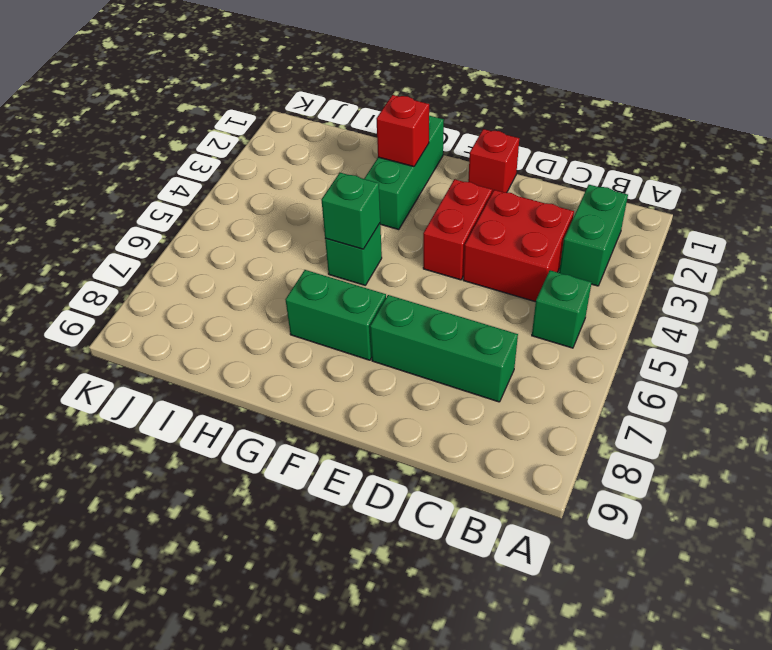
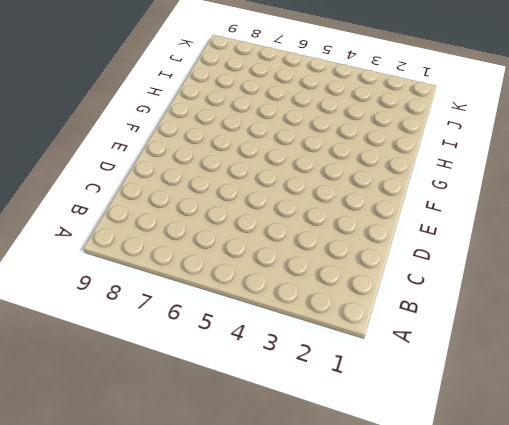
none -> green brick B2:B3 level 1
none -> green brick B5 level 1

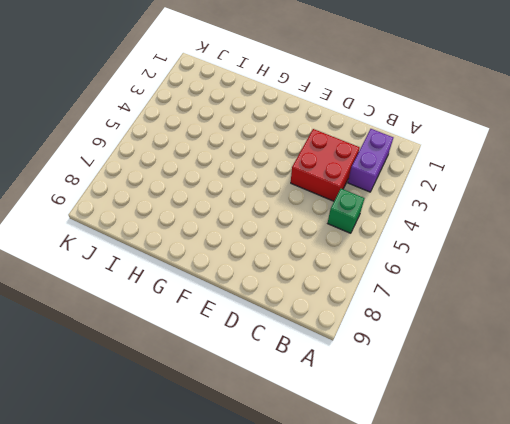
purple brick B2:B3 level 1 -> green brick B2:B3 level 1
none -> green brick C7:E7 level 1
none -> red brick E1 level 1

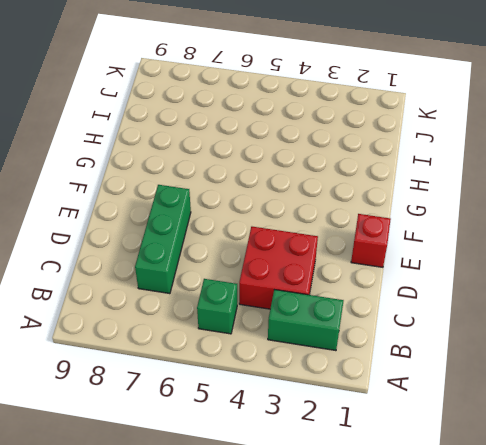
none -> red brick E3:E4 level 1
none -> green brick F7:G7 level 1

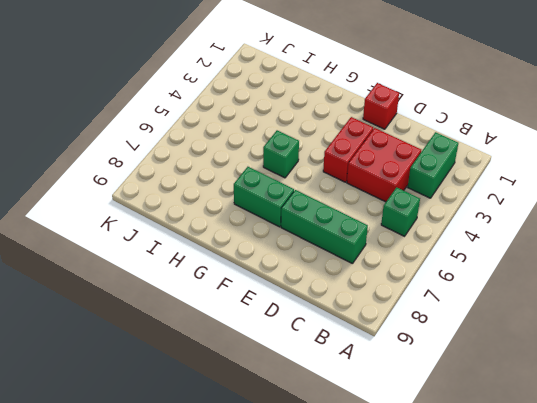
none -> green brick G1:G3 level 1
none -> red brick G2 level 2

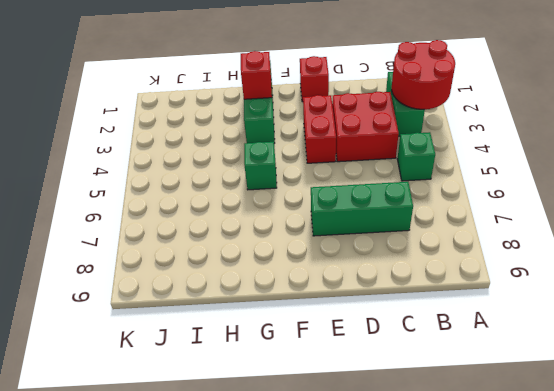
red round brick A2:B3 level 2 -> none
none -> green brick F7:G7 level 1
none -> green brick G5 level 2

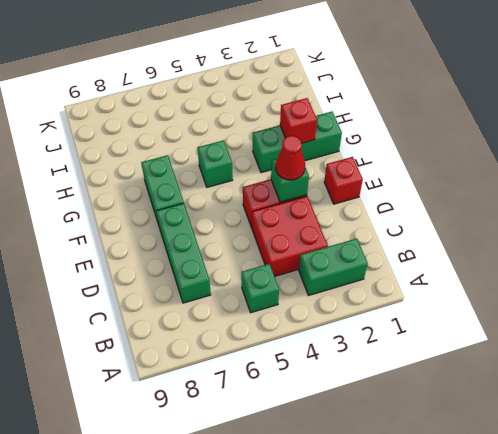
green brick E3 level 2 -> green brick G5 level 2
red cone E3 level 3 -> none

